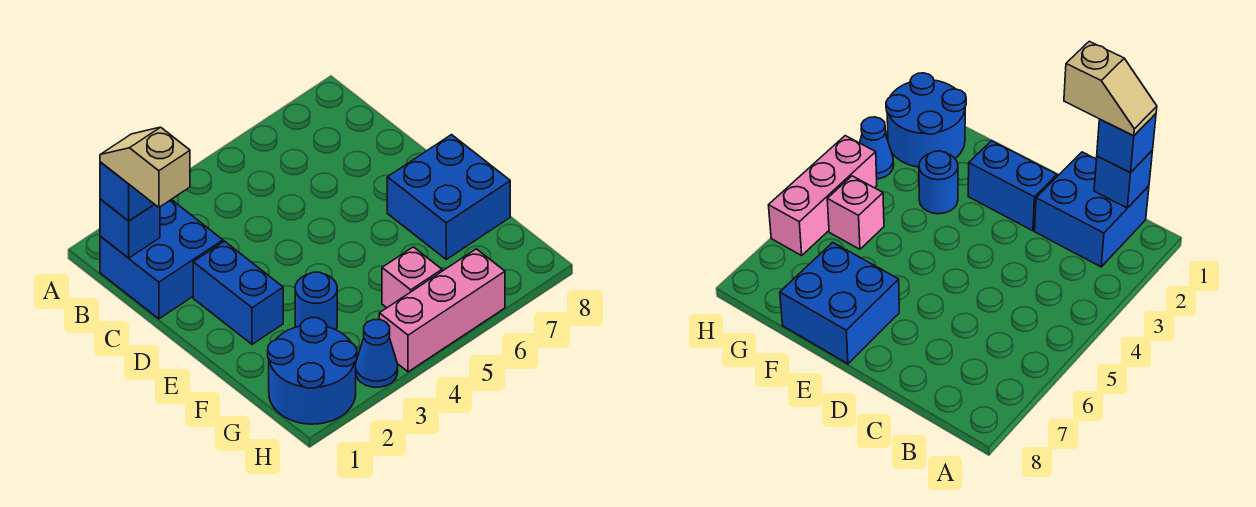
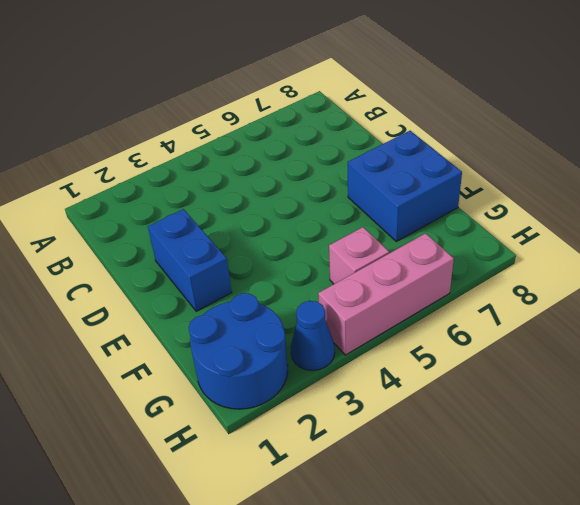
none -> blue brick B1:C2 level 1
none -> blue round brick F3 level 1

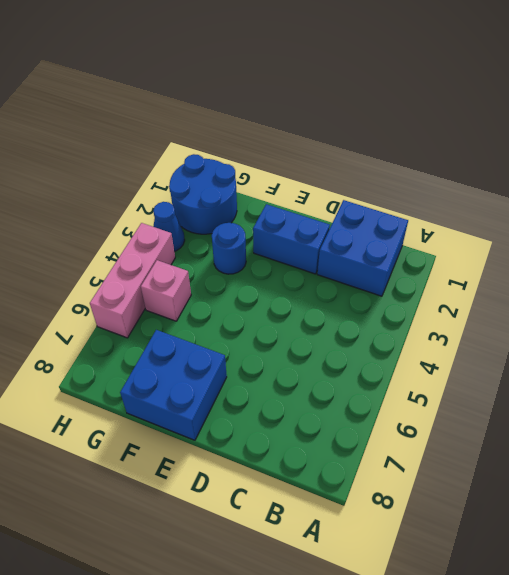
none -> blue brick B1 level 2
none -> blue brick B1 level 3

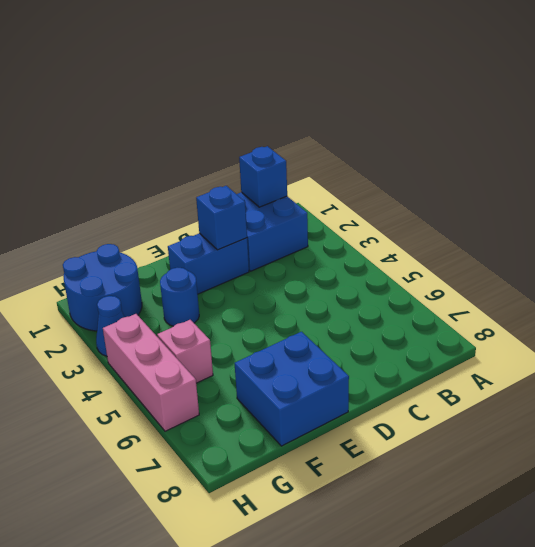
blue brick D2 level 2 -> blue brick B1 level 3
none -> tan slope B1:C1 level 4 top C

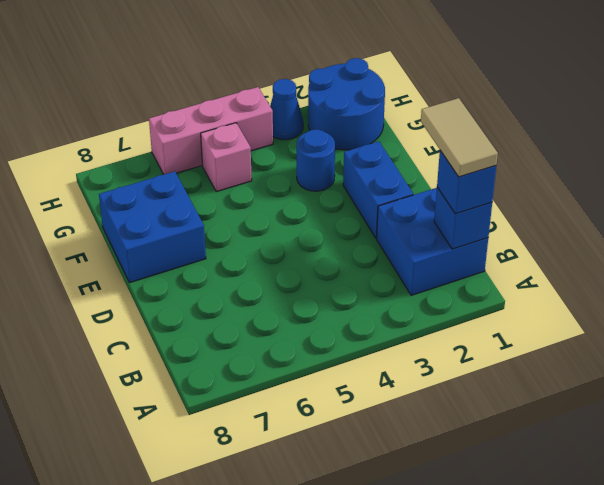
tan tile B1:C1 level 4 -> tan slope B1:C1 level 4 top C

